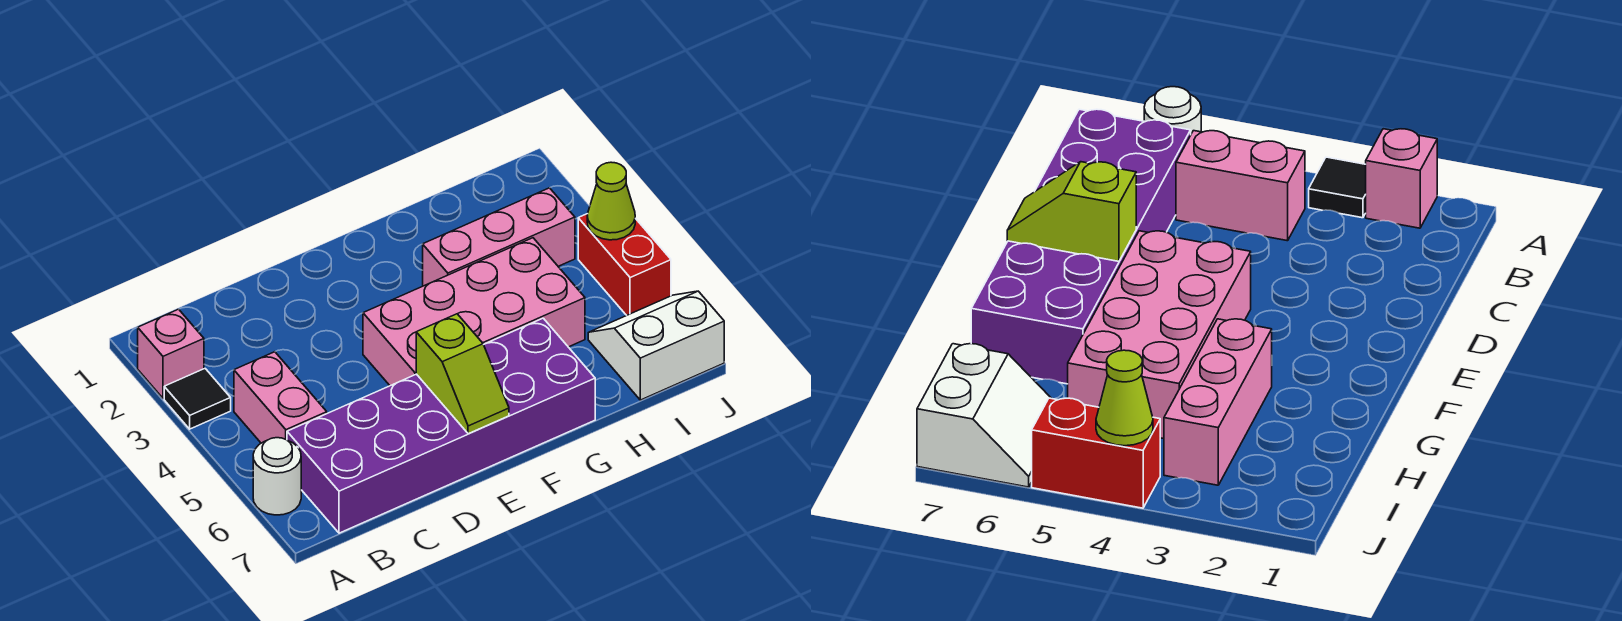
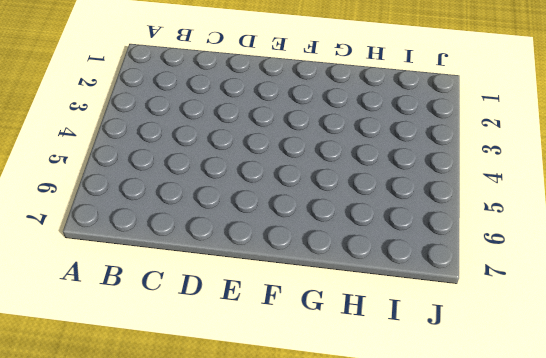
none -> pink brick A2 level 1
none -> black tile A3 level 1

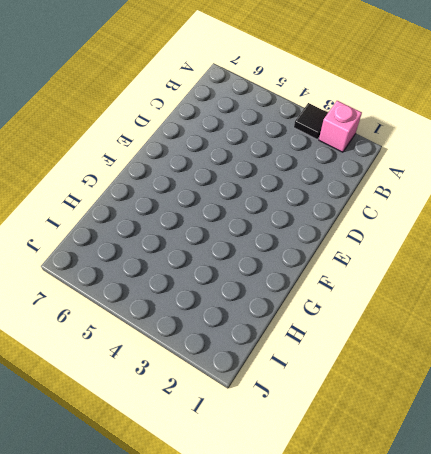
none -> white round brick A6 level 1
none -> pink brick B4:B5 level 1

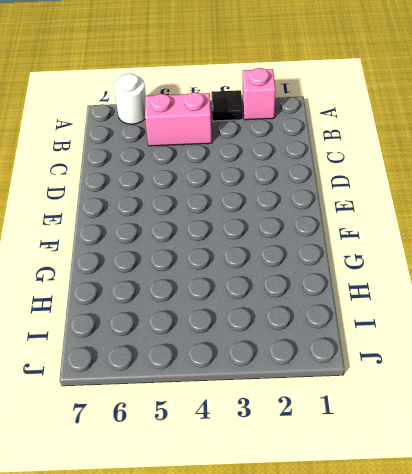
none -> purple brick B6:G7 level 1
none -> pink brick E4:H5 level 1

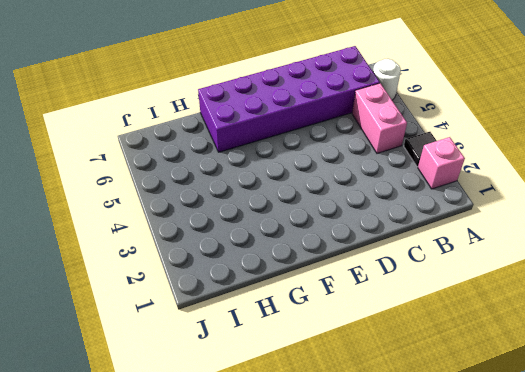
none -> pink brick E4:H5 level 1
none -> pink brick G3:I3 level 1

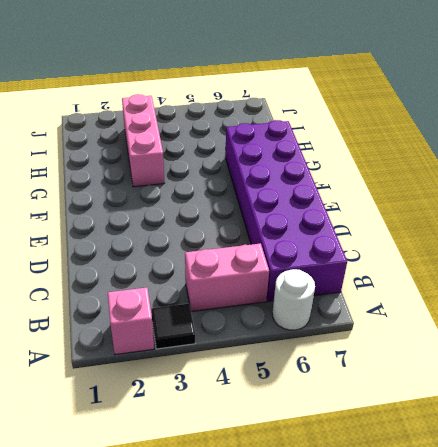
none -> pink brick E4:H5 level 1
none -> white slope I6:J7 level 1 top 7

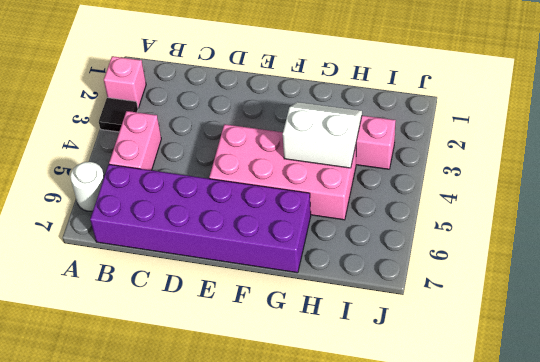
white slope G3:H4 level 2 top 4 -> white slope I6:J7 level 1 top 7
none -> red brick J4:J5 level 1
none -> lime slope E6:E7 level 2 top 6

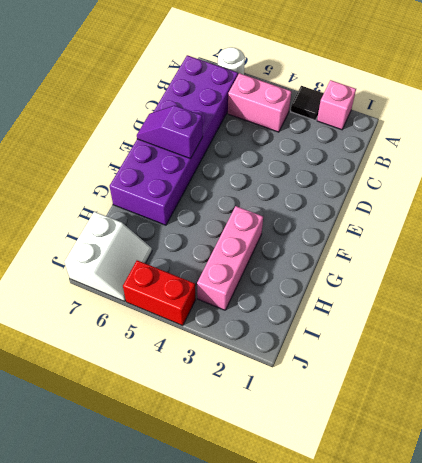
purple slope E6:E7 level 2 top 6 -> lime slope E6:E7 level 2 top 6
none -> pink brick E4:H5 level 1
none -> lime cone J4 level 2

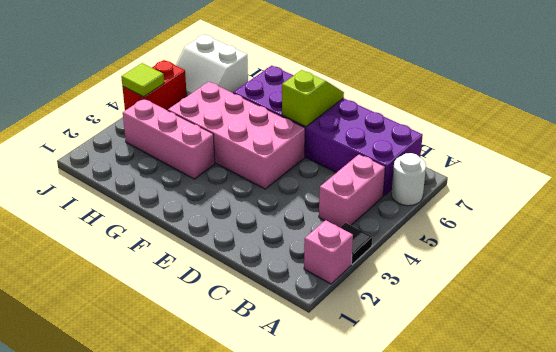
lime tile J4 level 2 -> lime cone J4 level 2

